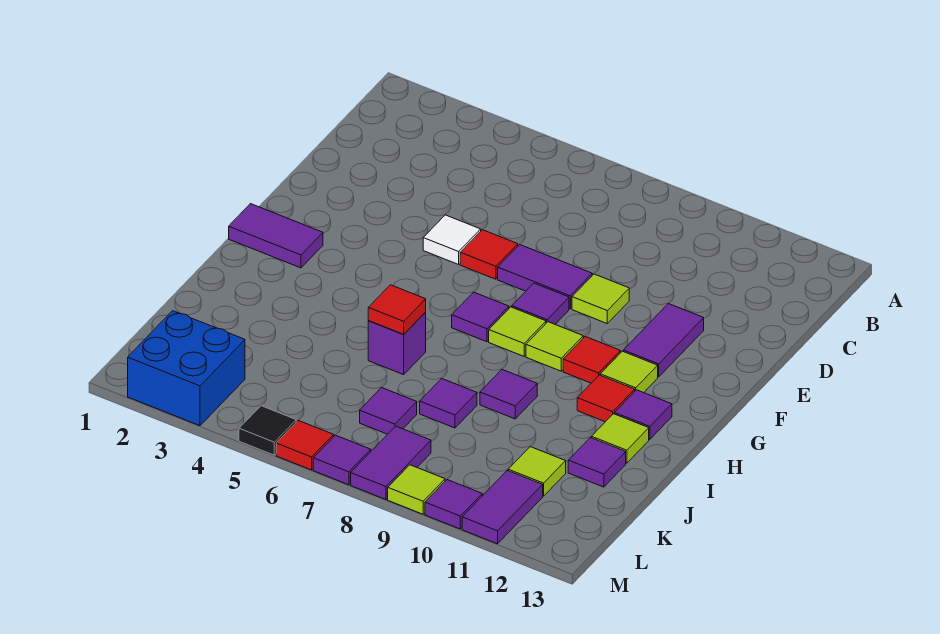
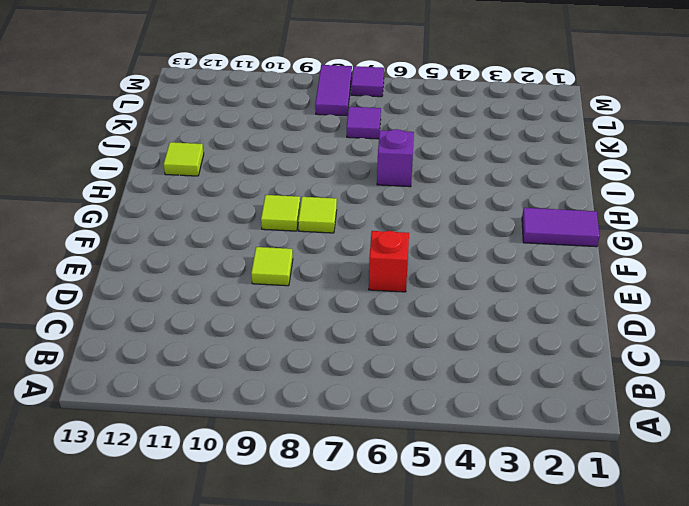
red brick E6 level 1 -> red tile E6 level 1
none -> white tile E5 level 1
none -> purple tile E7:E8 level 1
none -> purple tile E11:F11 level 1
none -> purple tile F8 level 1

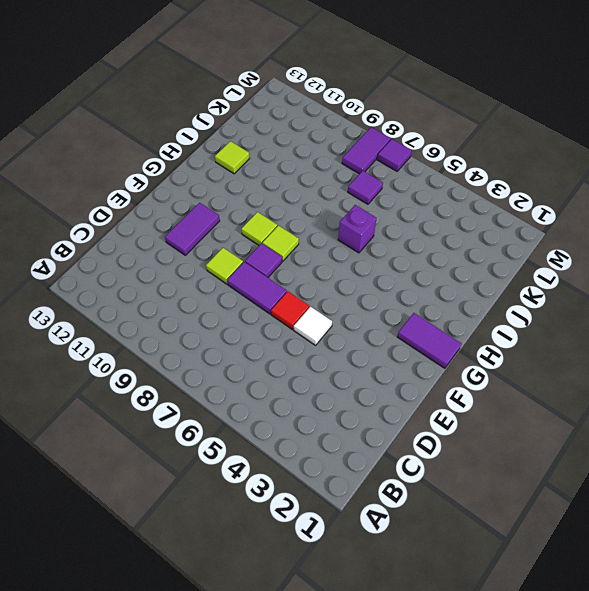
none -> purple tile G7 level 1
none -> red tile G10 level 1
none -> lime tile G11 level 1
none -> red tile H11 level 1

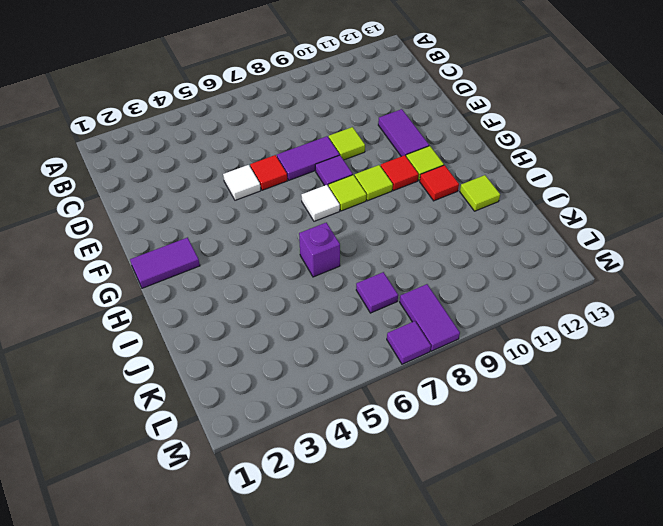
white tile G7 level 1 -> purple tile G7 level 1
none -> purple tile H12 level 1
none -> purple tile I9 level 1
none -> purple tile J8 level 1
none -> purple tile J12 level 1

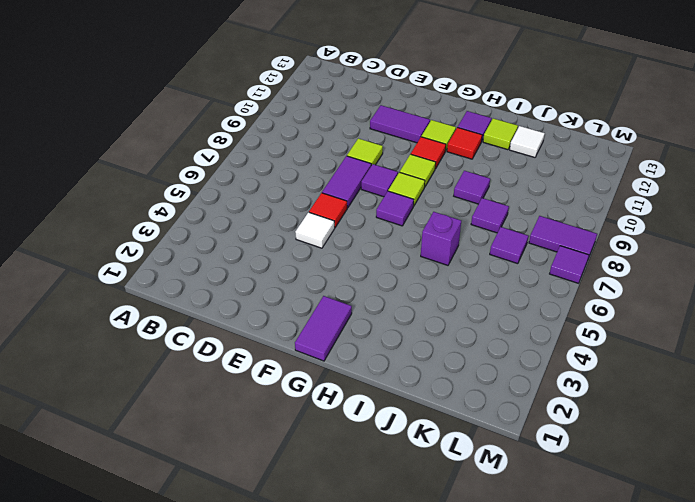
white tile J12 level 1 -> purple tile J12 level 1
none -> lime tile K11 level 1
none -> blue brick L2:M3 level 1
none -> purple tile L11:M11 level 1
none -> black tile M5 level 1

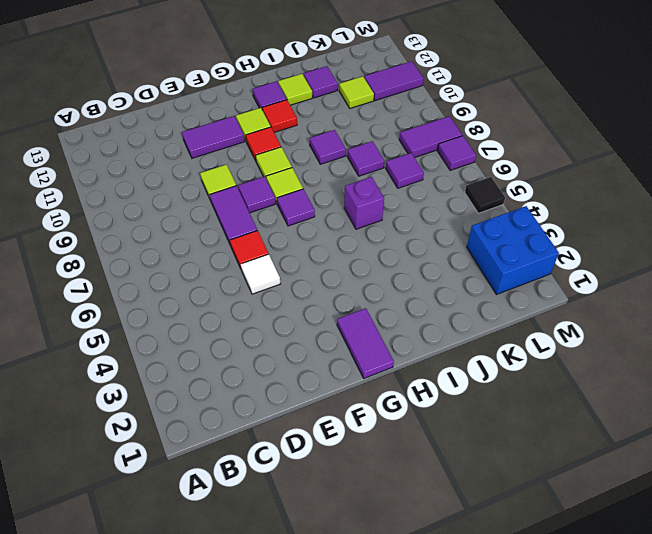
none -> red tile M6 level 1
none -> lime tile M9 level 1
none -> purple tile M10 level 1
none -> red tile I6 level 2

